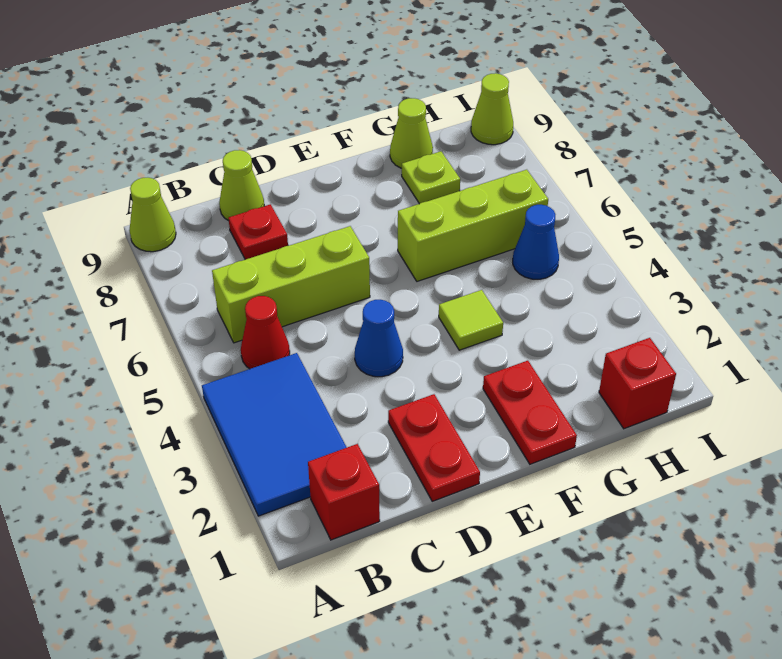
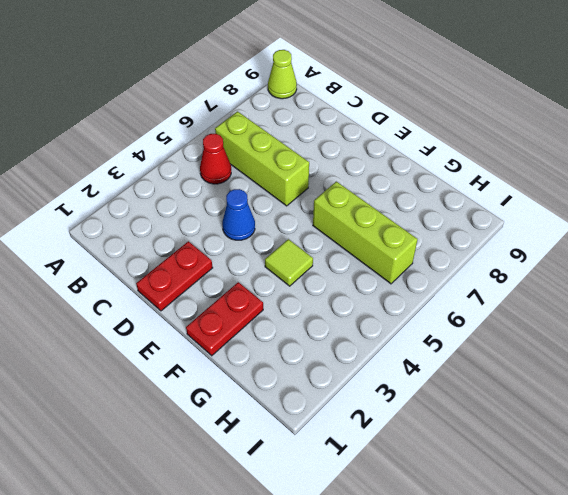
none -> blue tile A2:B4 level 1
none -> red brick B1 level 1
none -> red plate C8 level 1

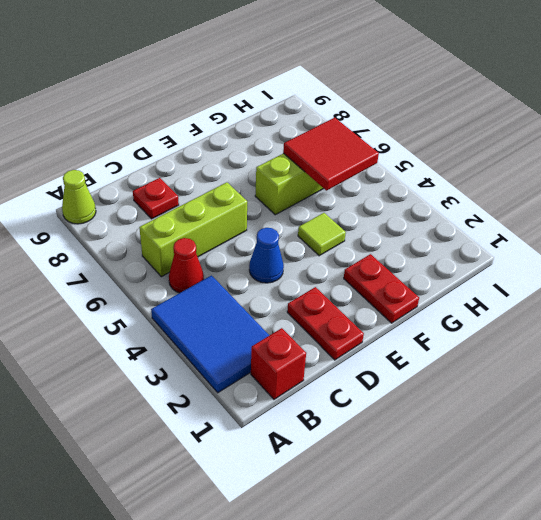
red tile G5:H6 level 2 -> none
none -> lime cone C9 level 1
none -> lime plate G8 level 1
none -> lime cone G9 level 1

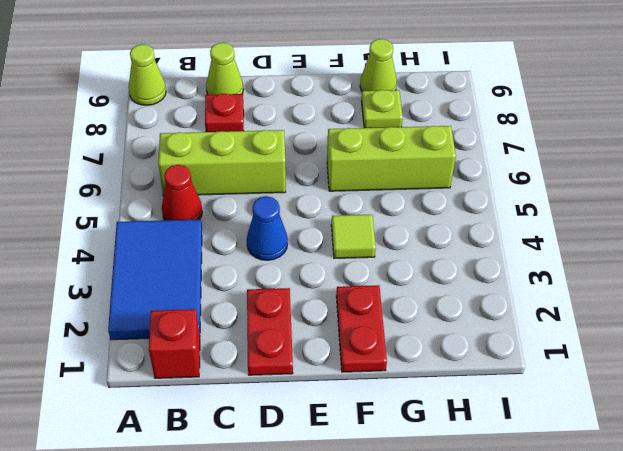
none -> red brick H1 level 1
none -> blue cone H5 level 1
none -> lime cone I9 level 1

